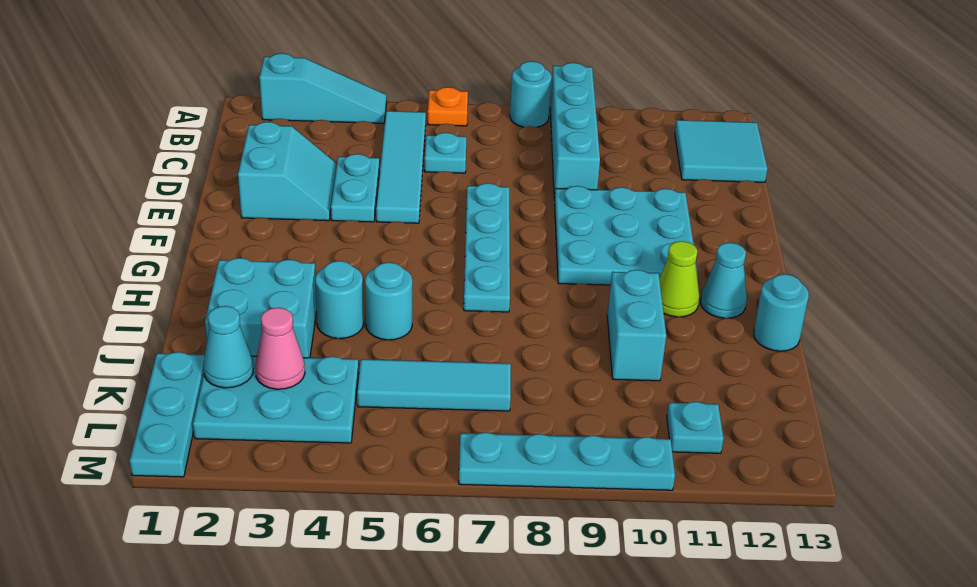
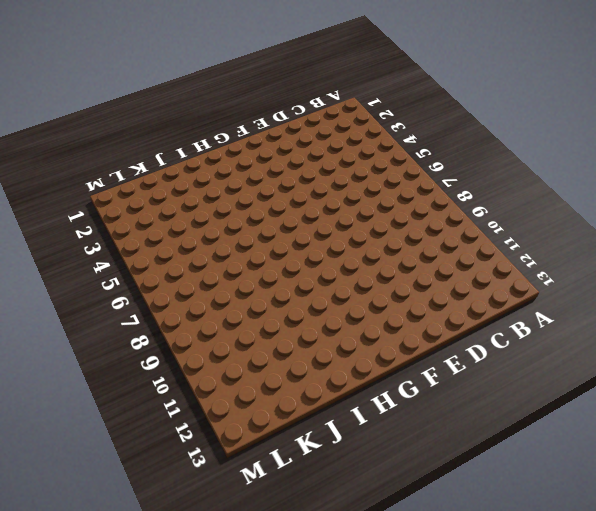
none -> cyan slope A2:A4 level 1 top 2
none -> orange plate A6 level 1
none -> cyan round brick A8 level 1

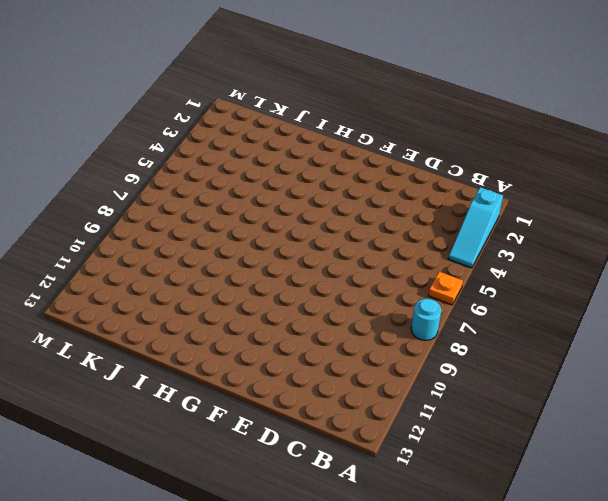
none -> cyan brick A9:D9 level 1
none -> cyan tile B5:E5 level 1
none -> cyan tile B12:C13 level 1

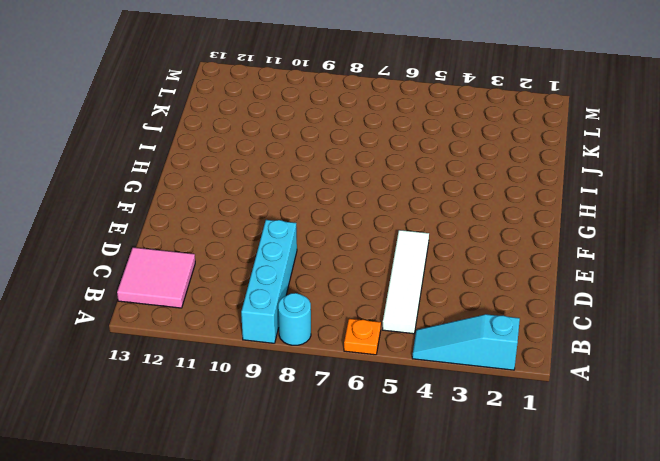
white tile B5:E5 level 1 -> cyan tile B5:E5 level 1
pink tile B12:C13 level 1 -> cyan tile B12:C13 level 1
none -> cyan plate C6 level 1
none -> cyan slope D2:E3 level 1 top 2
none -> cyan plate D4:E4 level 1

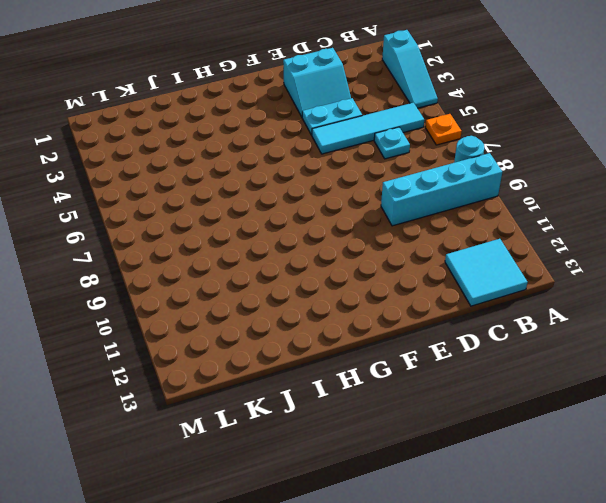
none -> cyan plate E7:H7 level 1
none -> cyan plate E9:G11 level 1
none -> lime cone H11 level 1

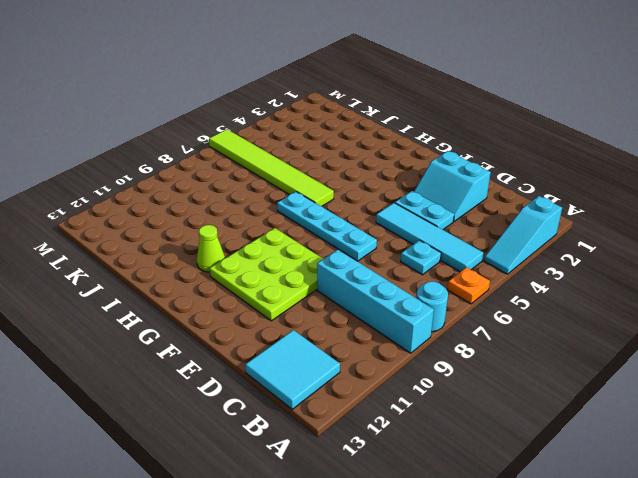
lime plate E9:G11 level 1 -> cyan plate E9:G11 level 1
lime tile H6:M6 level 1 -> cyan tile K5:K7 level 1
none -> cyan cone H12 level 1
none -> cyan brick I2:J3 level 1
none -> cyan round brick I4 level 1

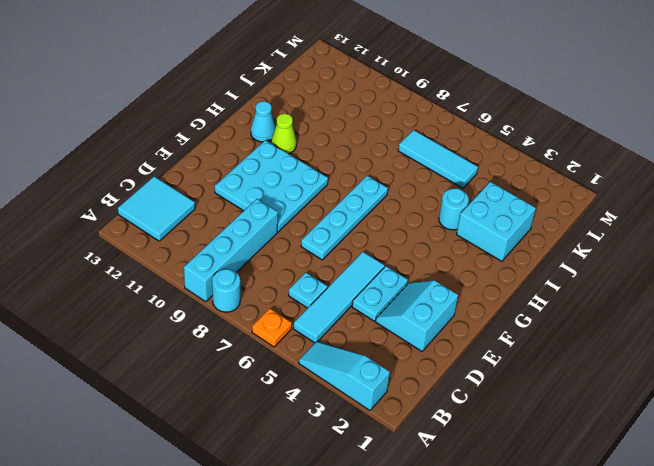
none -> cyan round brick I5 level 1
none -> cyan brick I10:J10 level 1
none -> cyan round brick I13 level 1

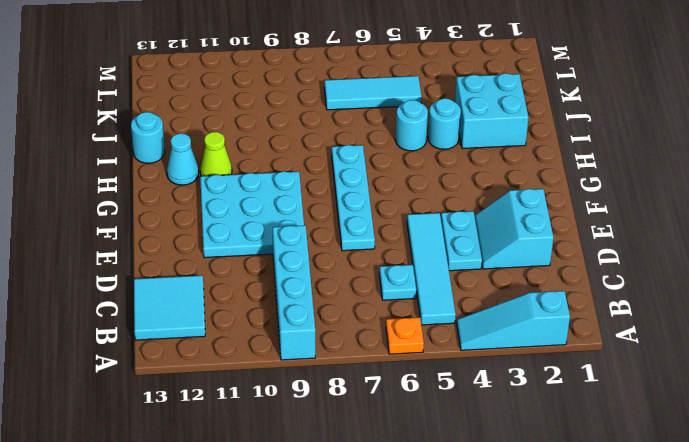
none -> cyan round brick A8 level 1
none -> cyan brick I10:J10 level 1
none -> cyan plate K1:M1 level 1

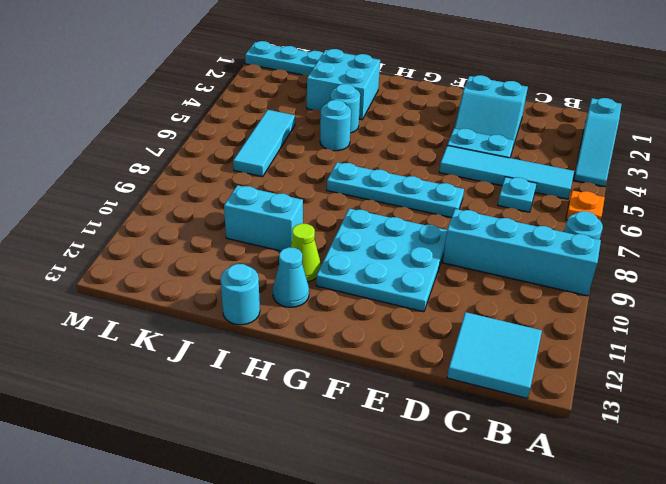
none -> cyan plate K2:L4 level 1
none -> cyan plate L11 level 1
none -> cyan plate M7:M10 level 1

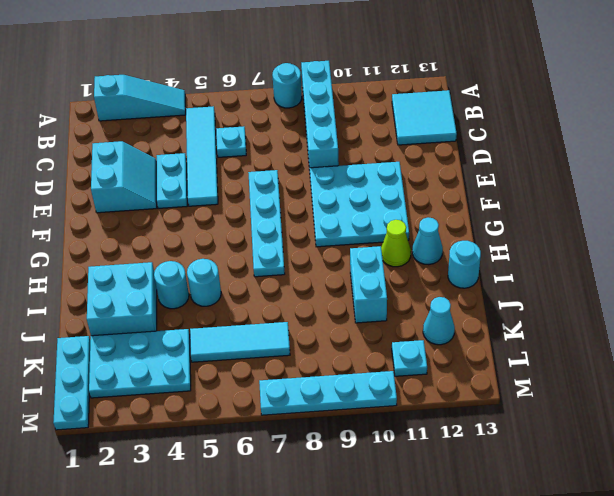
cyan cone K12 level 1 -> cyan cone K2 level 2
none -> orange plate A6 level 1
none -> pink cone K3 level 2

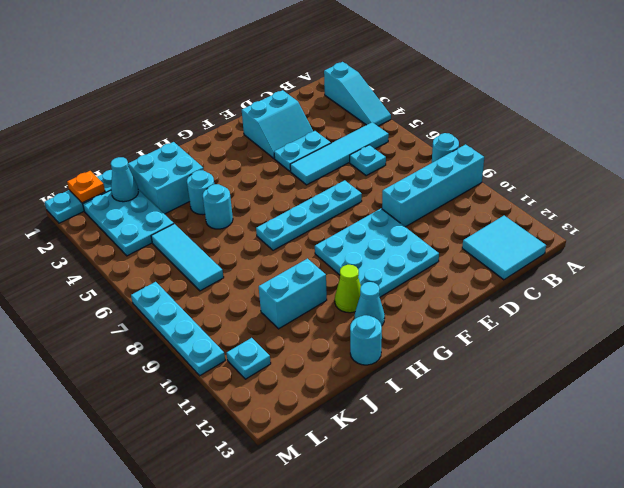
orange plate L1 level 2 -> orange plate A6 level 1
none -> pink cone K3 level 2

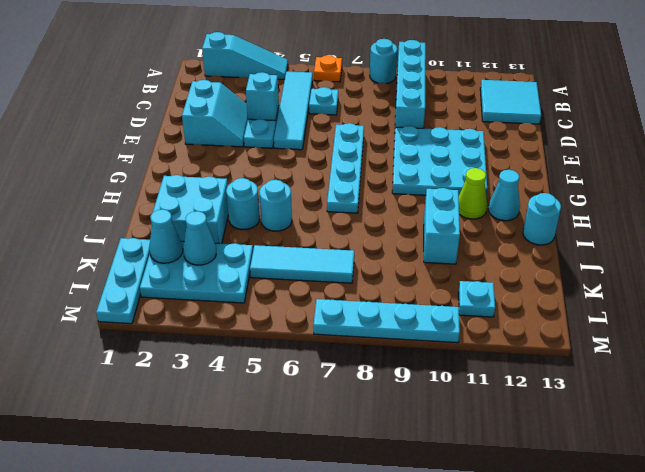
cyan brick D4 level 2 -> none
cyan cone K3 level 2 -> pink cone K3 level 2

